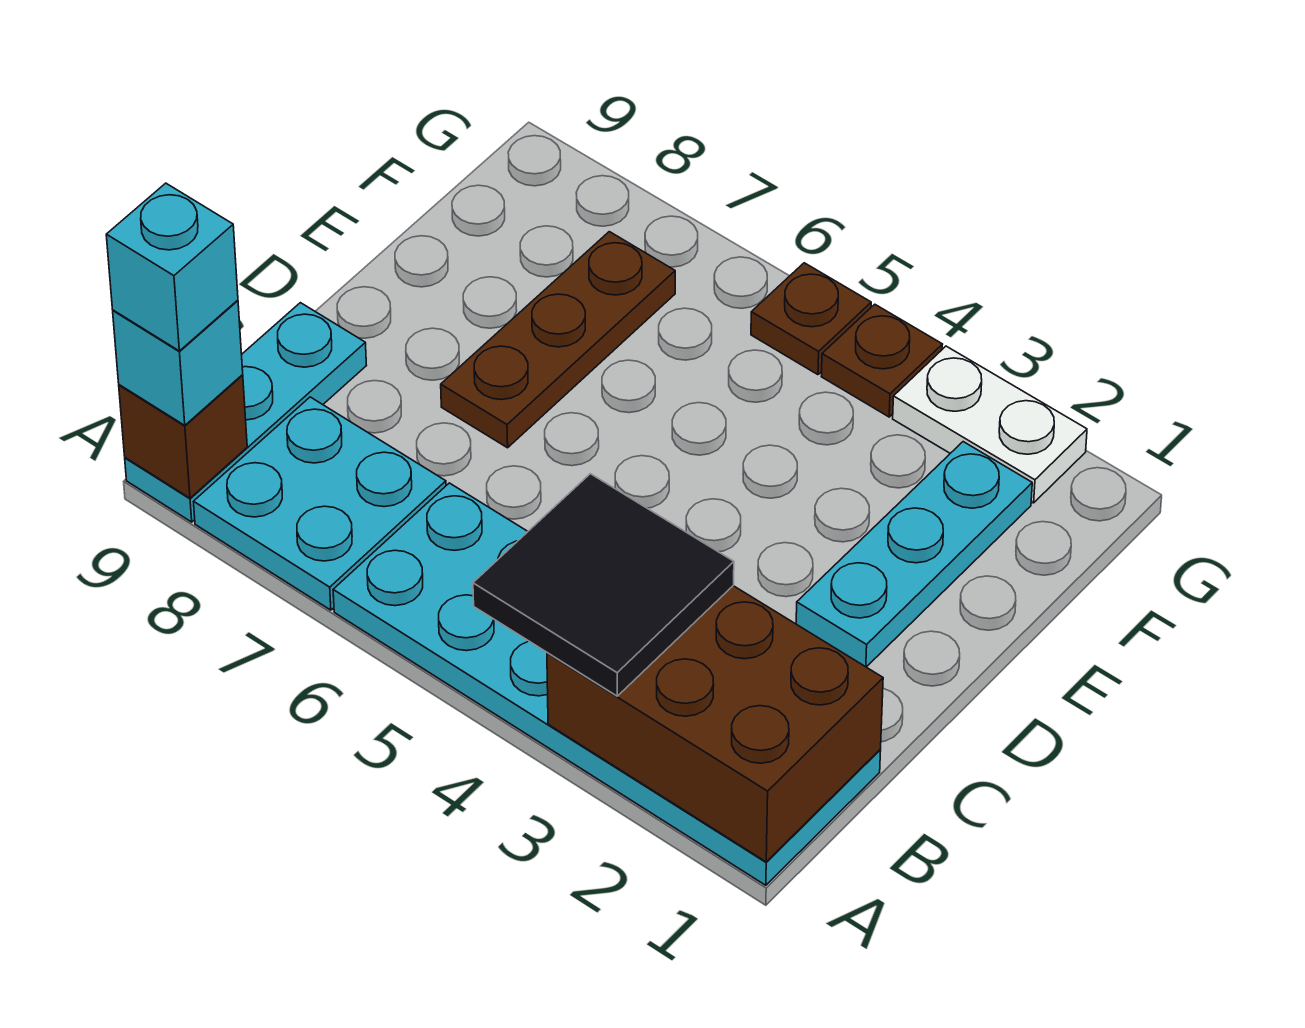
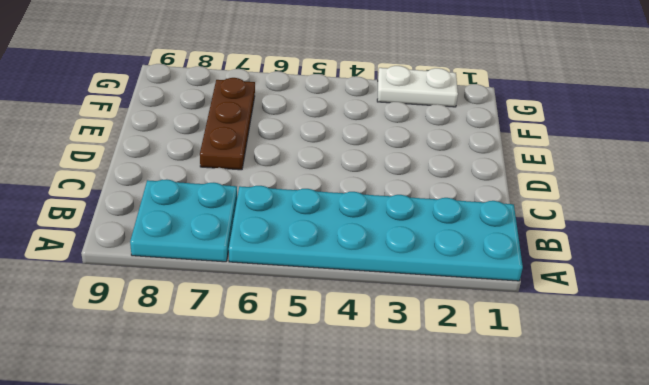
none -> cyan plate A9:C9 level 1
none -> cyan plate D2:F2 level 1
none -> brown plate G4 level 1

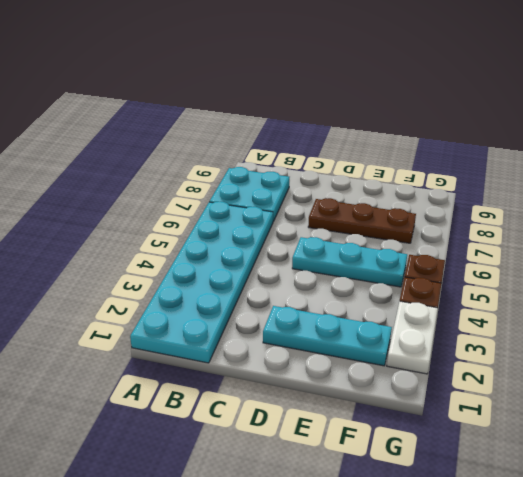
cyan plate D5:F5 level 1 -> cyan plate A9:C9 level 1
none -> brown brick A1:B3 level 2
none -> brown brick A9 level 2
none -> black tile A3:B4 level 3

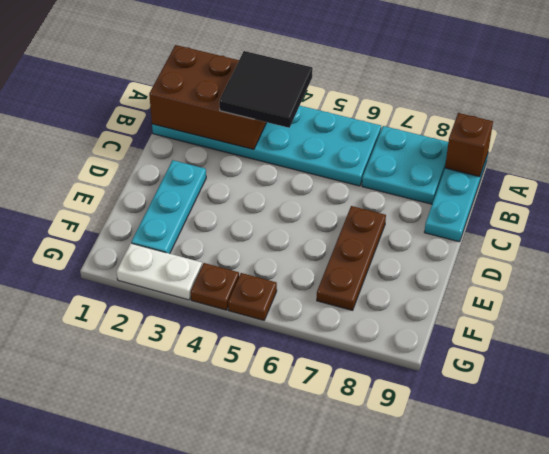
none -> cyan brick A9 level 3
none -> cyan brick A9 level 4

